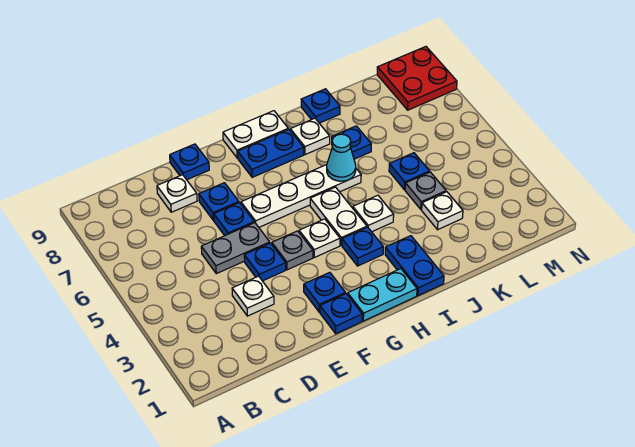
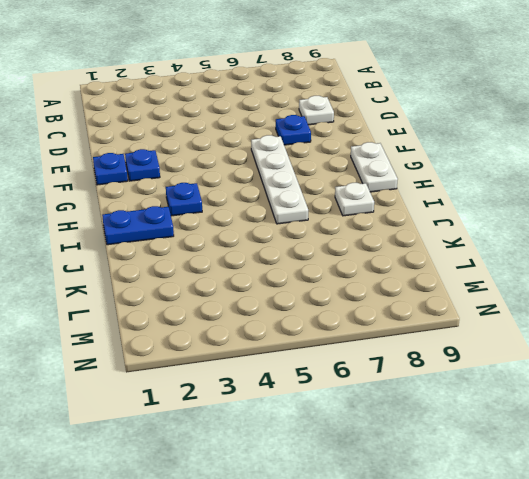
none -> white plate D3 level 1
none -> grey plate D5:E5 level 1
none -> blue plate E4 level 1

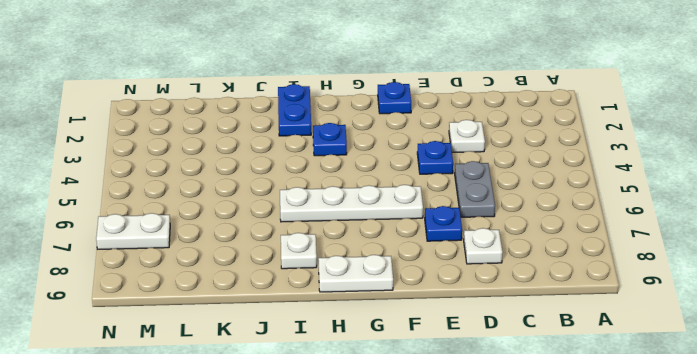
grey plate D5:D6 level 1 -> grey plate D5:E5 level 1
white plate M7:N7 level 1 -> white plate H4:H5 level 1
none -> blue plate E6 level 1
none -> blue plate E9 level 1
none -> blue plate F2 level 1

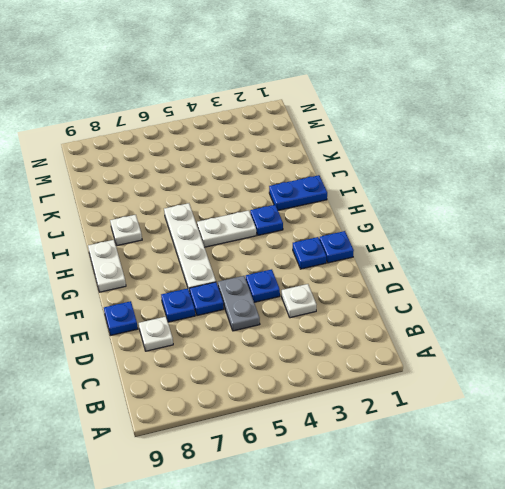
none -> grey plate F4 level 1
none -> cyan plate G1:H1 level 1
none -> white plate G4 level 1

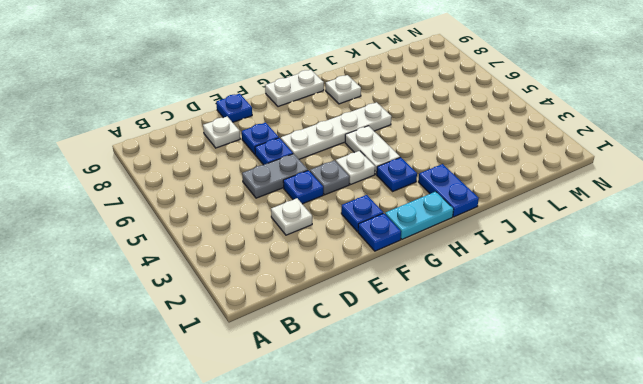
none -> blue plate G8:H8 level 1
none -> white plate I4 level 1
none -> blue plate J7 level 1

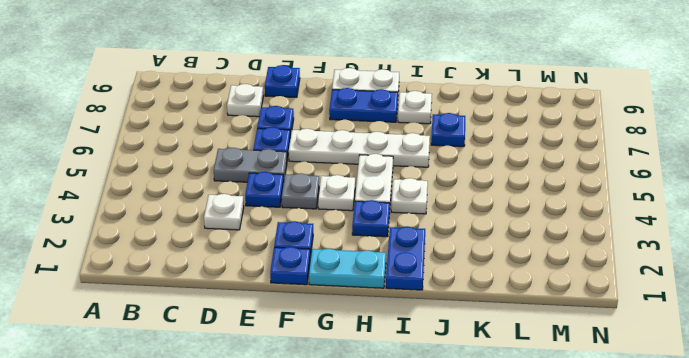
none -> blue plate J9 level 1
none -> white plate K3 level 1
none -> grey plate K4 level 1

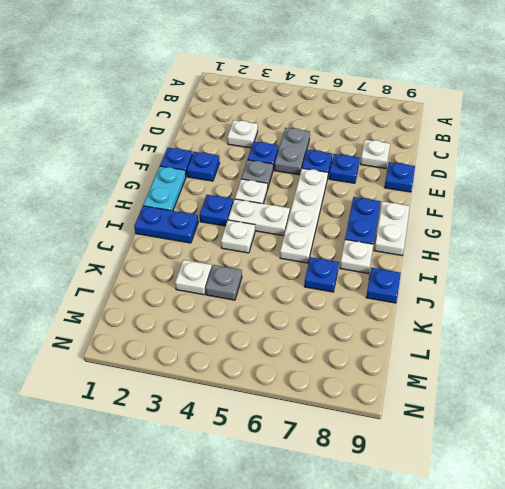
none -> blue plate K5 level 1
none -> red plate M8:N9 level 1
none -> cyan cone I6 level 2

